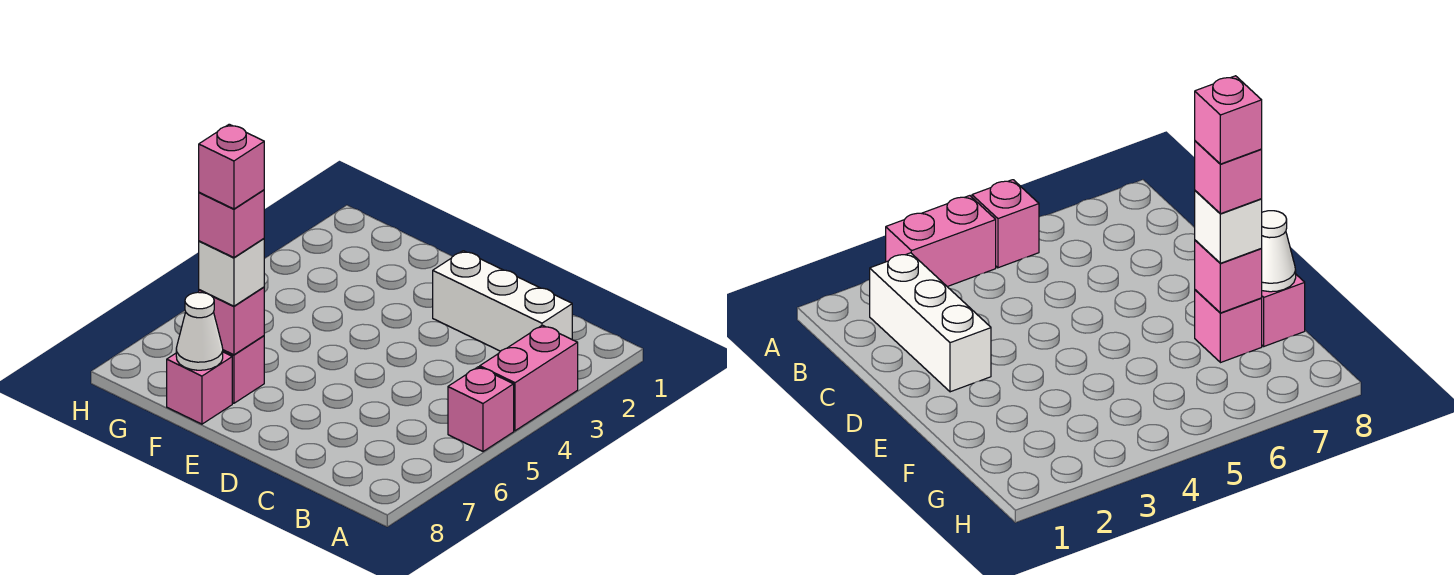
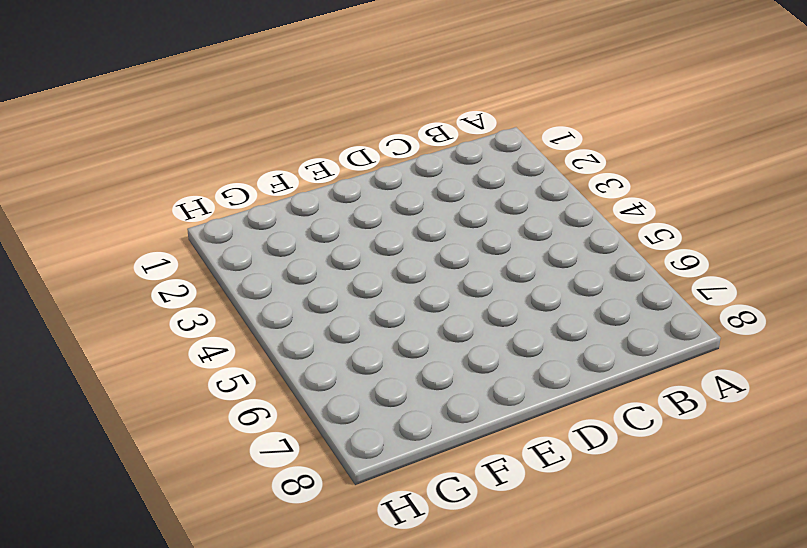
none -> pink brick A3:A4 level 1
none -> pink brick A5 level 1

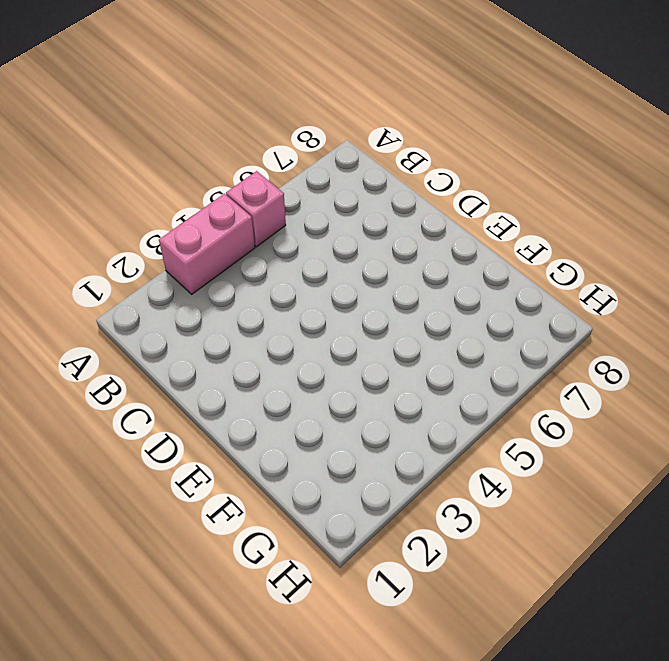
none -> white brick B2:D2 level 1
none -> pink brick F7 level 1

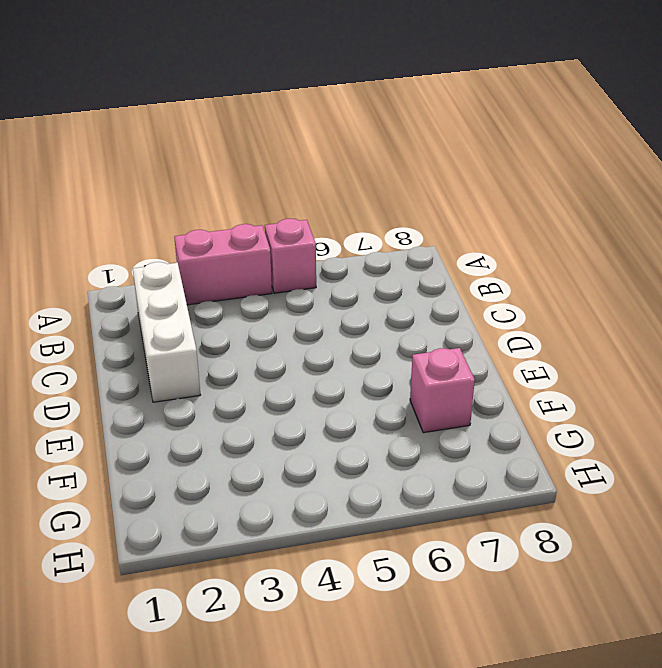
none -> pink brick F8 level 1
none -> pink brick F7 level 2

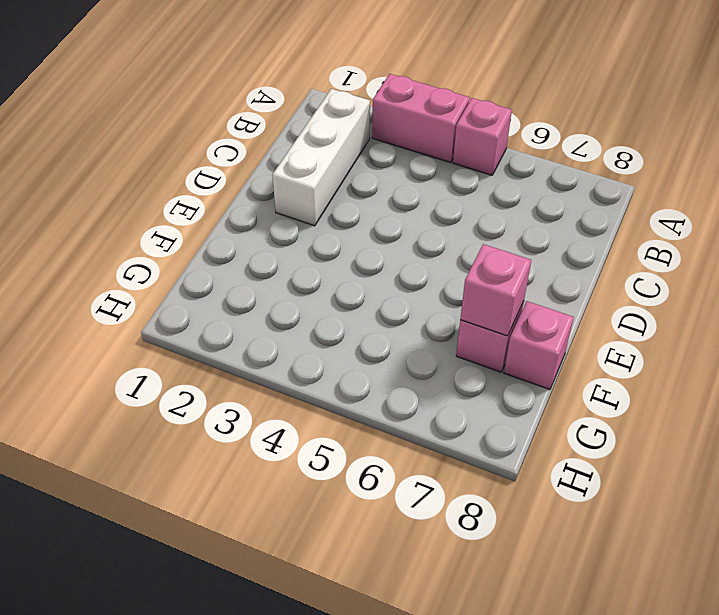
none -> white cone F8 level 2
none -> white brick F7 level 3

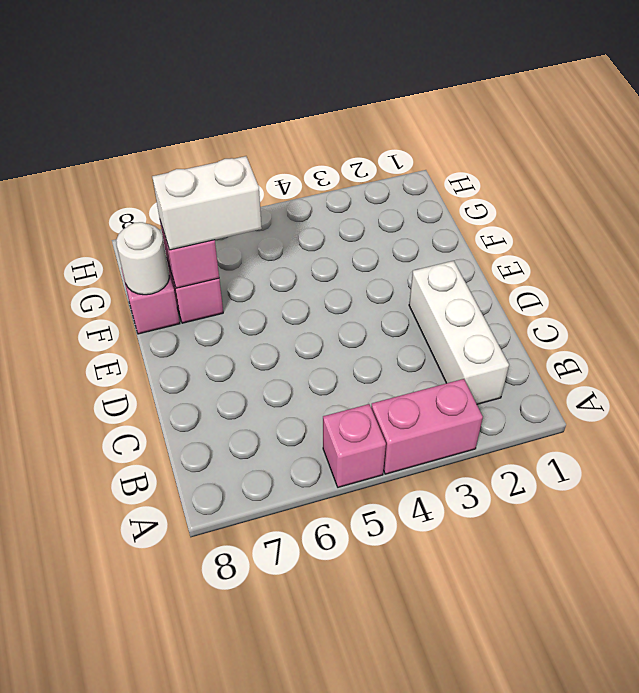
white brick F6:F7 level 3 -> white brick F7 level 3
white round brick F8 level 2 -> white cone F8 level 2
none -> pink brick F7 level 4
none -> pink brick F7 level 5

